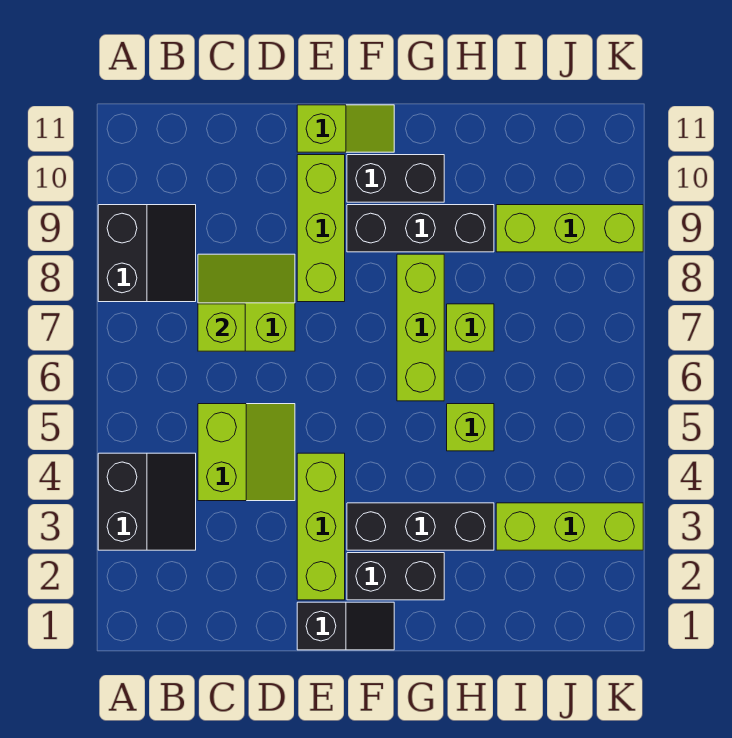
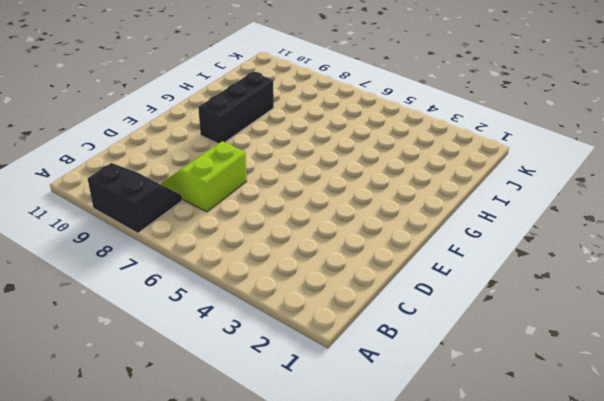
none -> black slope A3:B4 level 1 top A
none -> lime slope C4:D5 level 1 top C
none -> black slope E1:F1 level 1 top E

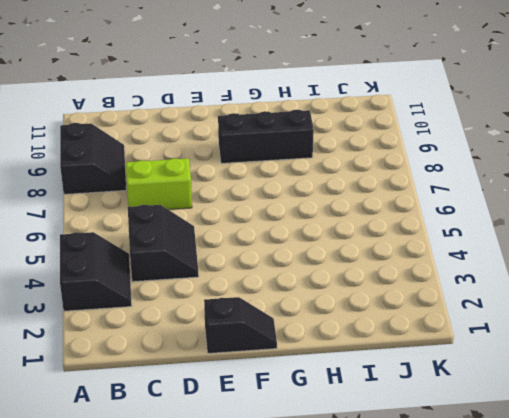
black slope C4:D5 level 1 top C -> lime slope C4:D5 level 1 top C
none -> lime brick E2:E4 level 1
none -> lime brick E8:E10 level 1
none -> lime slope E11:F11 level 1 top E

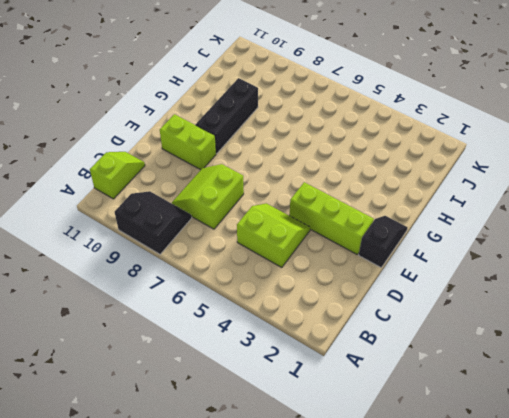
lime slope B11:C11 level 1 top B -> lime slope E11:F11 level 1 top E
lime brick E9:E10 level 1 -> lime brick E8:E10 level 1
none -> black slope A3:B4 level 1 top A
none -> black brick F2:G2 level 1
none -> black brick F3:H3 level 1

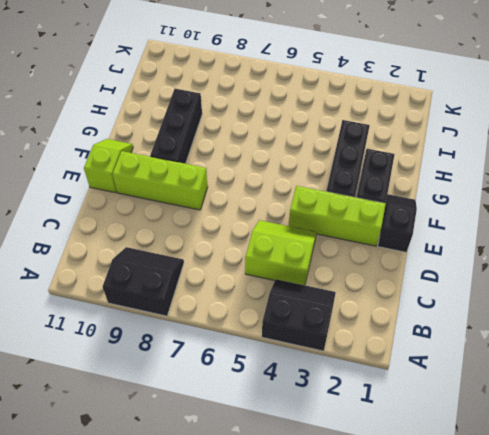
none -> lime slope C7:D8 level 1 top 7
none -> black brick F10:G10 level 1
none -> lime brick G6:G8 level 1

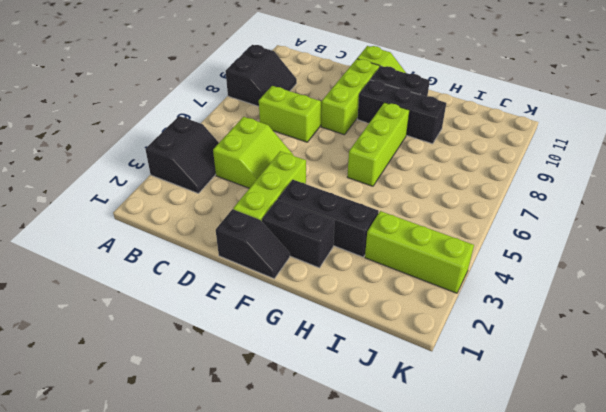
none -> lime brick H5 level 1
none -> lime brick H7 level 1
none -> lime brick I9:K9 level 1

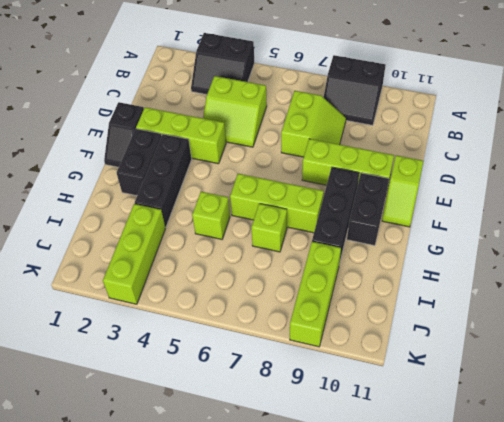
none -> lime brick C7 level 2

